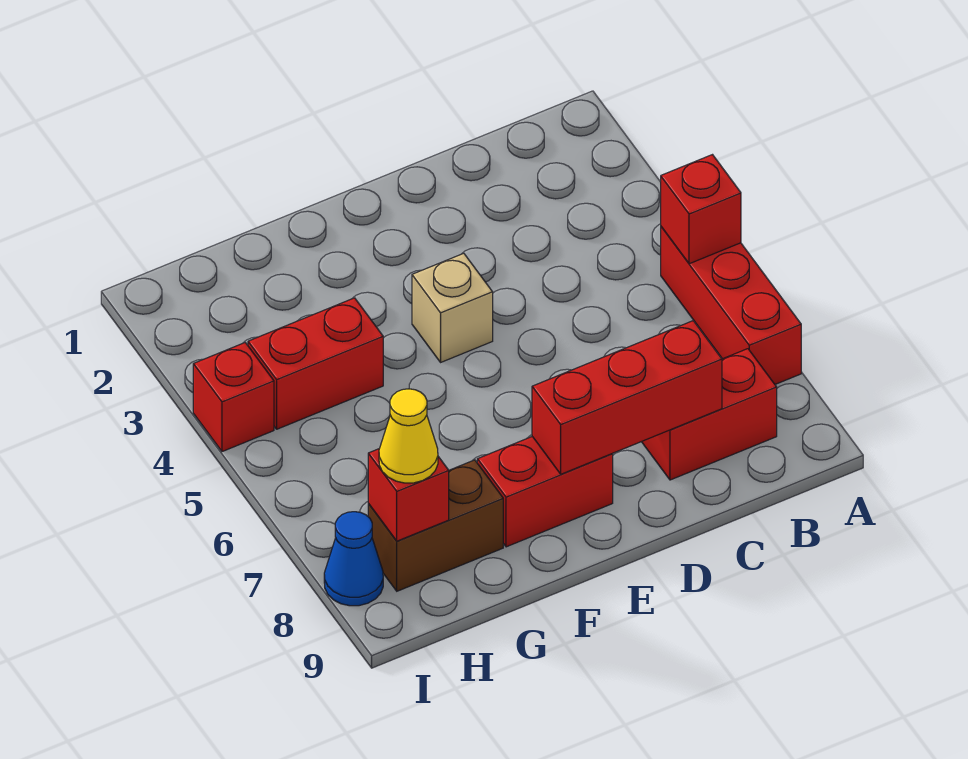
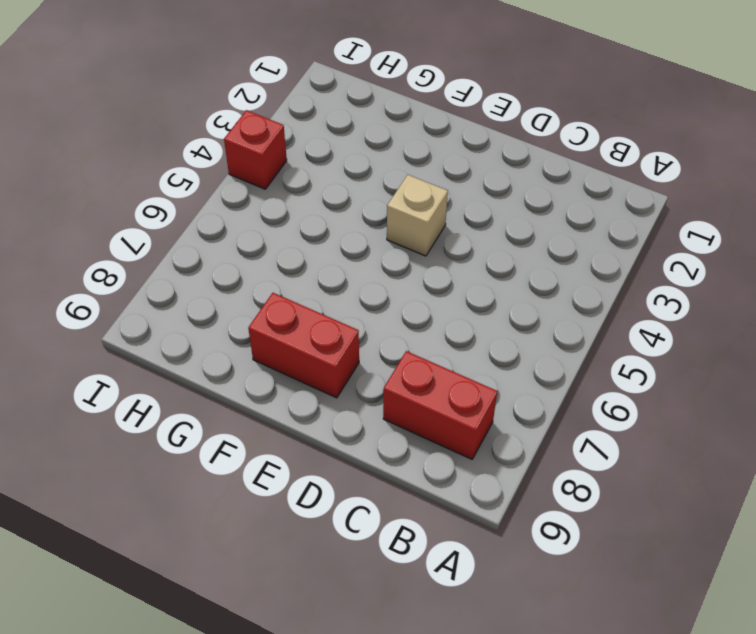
none -> red brick A5:A7 level 1
none -> red brick G4:H4 level 1
none -> brown brick G8:H8 level 1

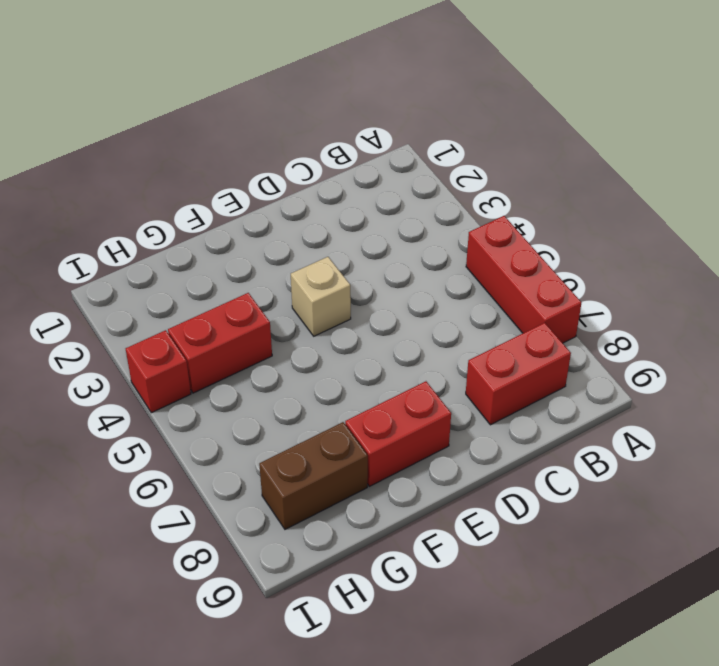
none -> blue cone I8 level 1
none -> red brick A5 level 2
none -> red brick C8:E8 level 2

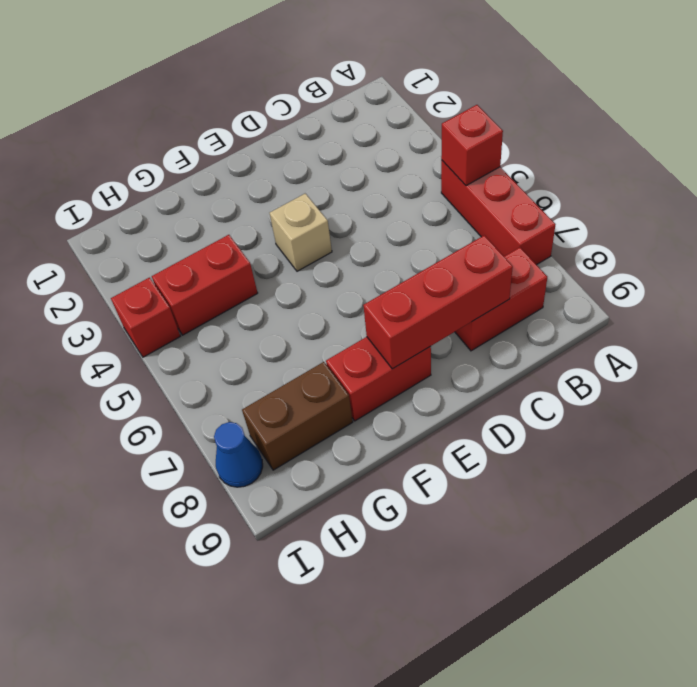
none -> red brick H8 level 2
none -> yellow cone H8 level 3

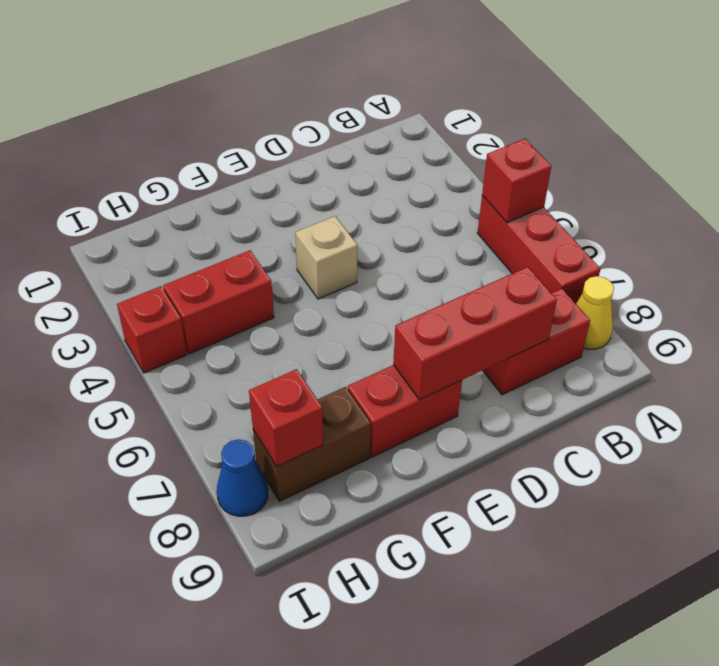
yellow cone A8 level 1 -> yellow cone H8 level 3

